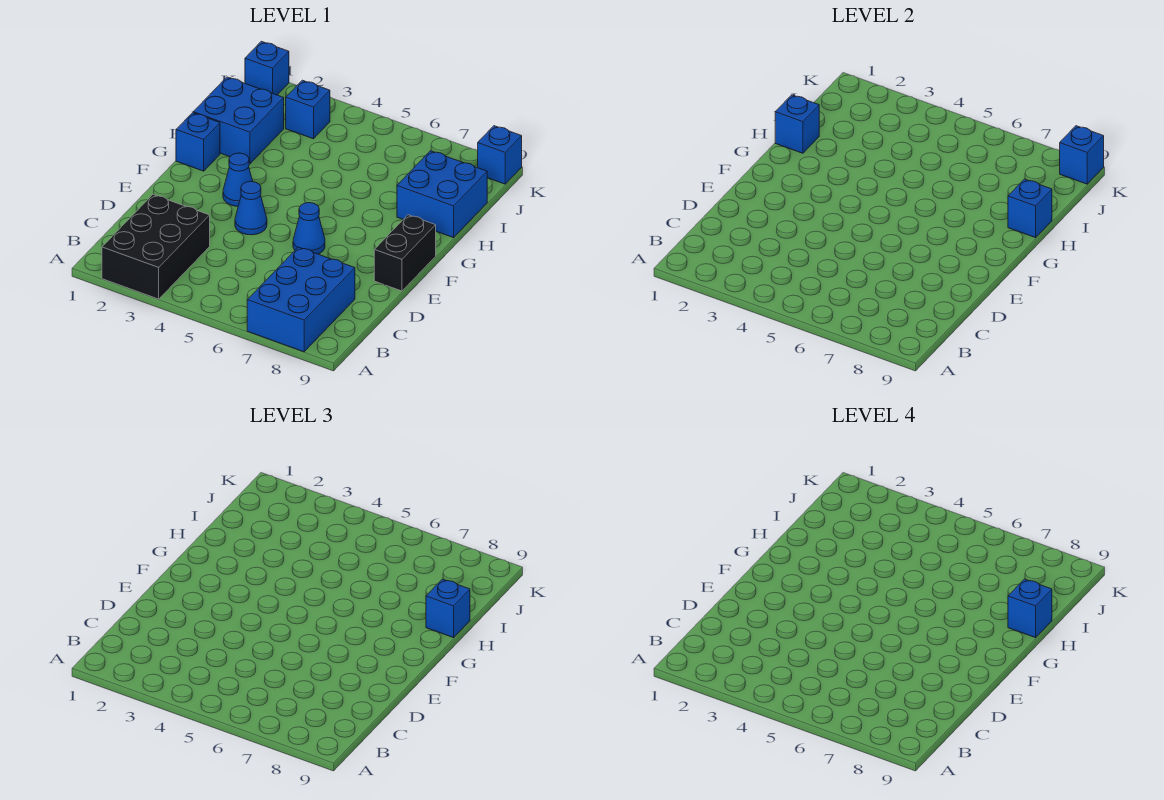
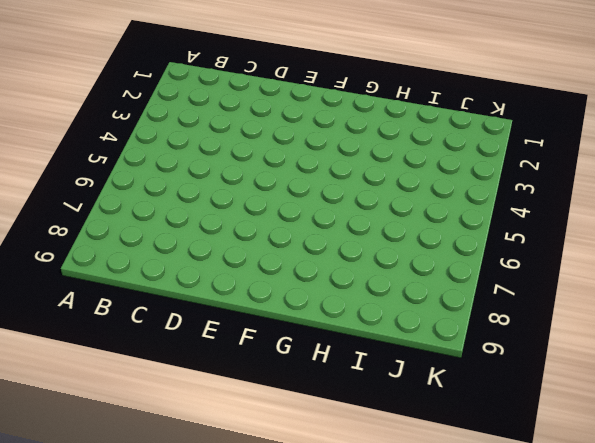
none -> black brick A2:C3 level 1
none -> blue brick A7:C8 level 1
none -> blue cone E4 level 1

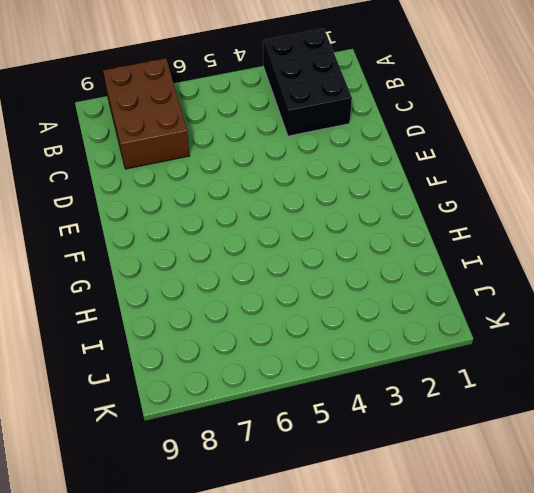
brown brick A7:C8 level 1 -> blue brick A7:C8 level 1
none -> blue cone E4 level 1
none -> blue cone E6 level 1
none -> black brick E9:F9 level 1

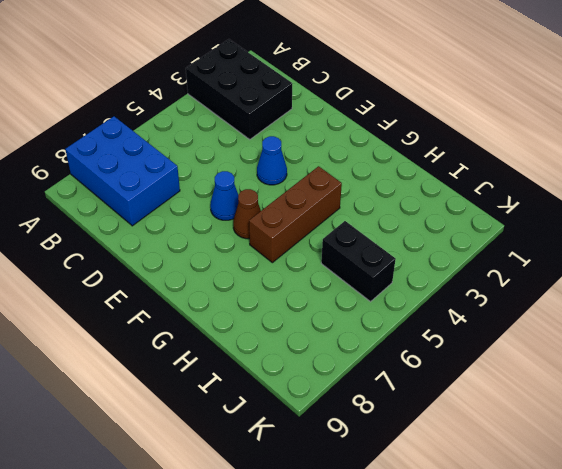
brown cone F6 level 1 -> none
brown brick G4:G6 level 1 -> none
black brick I5:J5 level 1 -> black brick E9:F9 level 1
none -> blue cone F3 level 1
none -> blue brick G1 level 1
none -> blue brick H1:I2 level 1

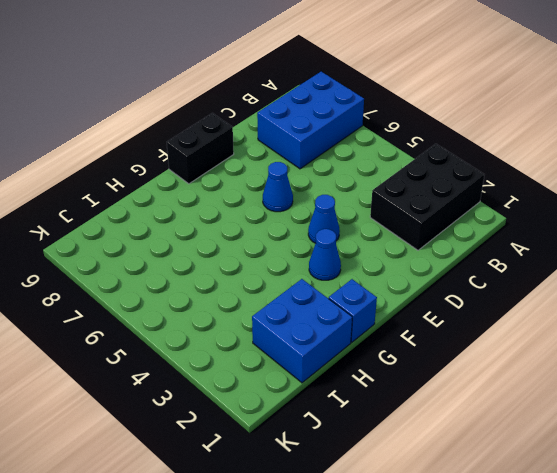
none -> blue brick H8:I9 level 1
none -> blue brick J3 level 1
none -> blue brick K1 level 1

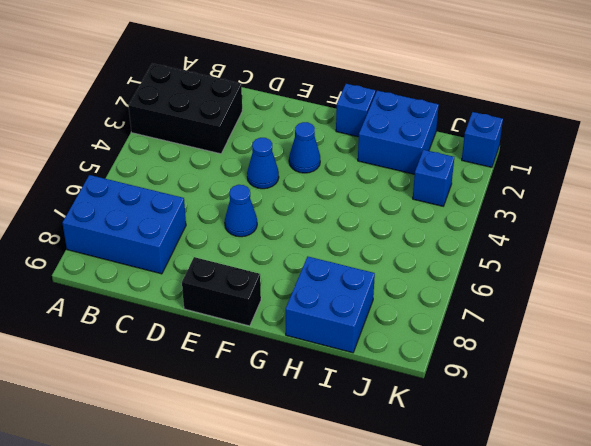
none -> blue brick K9 level 1
none -> blue brick H1 level 2
none -> blue brick H9 level 2

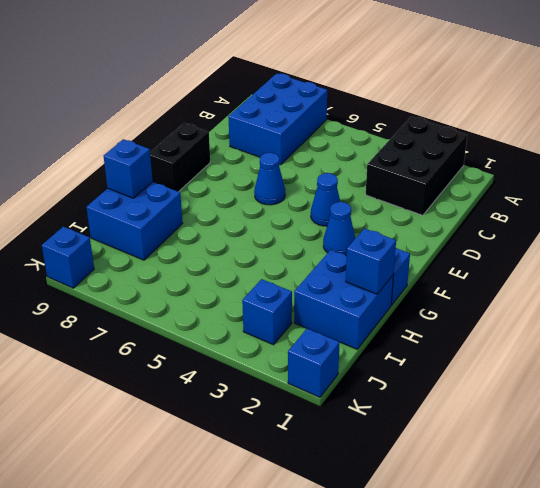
none -> blue brick K9 level 2
none -> blue brick H9 level 3
none -> blue brick H9 level 4

